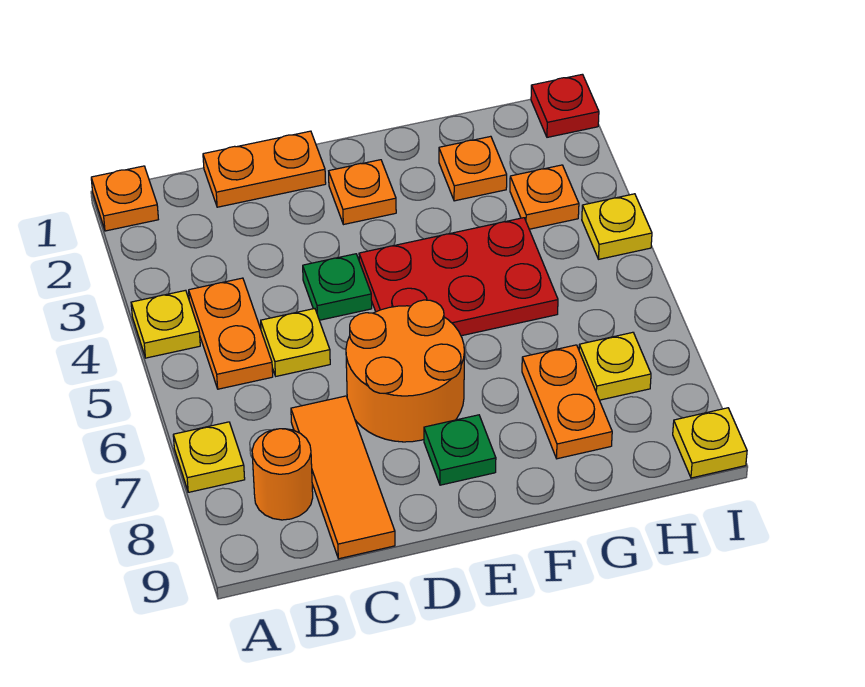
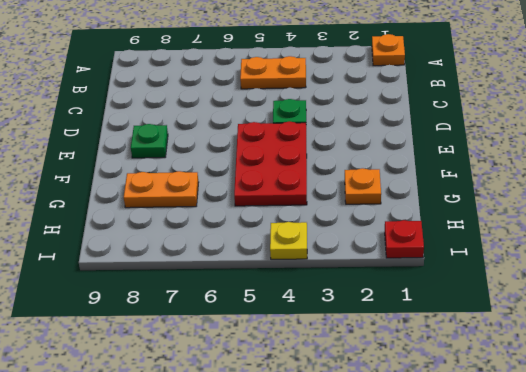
none -> yellow plate A4 level 1
none -> yellow plate A7 level 1
none -> orange round brick B8 level 1

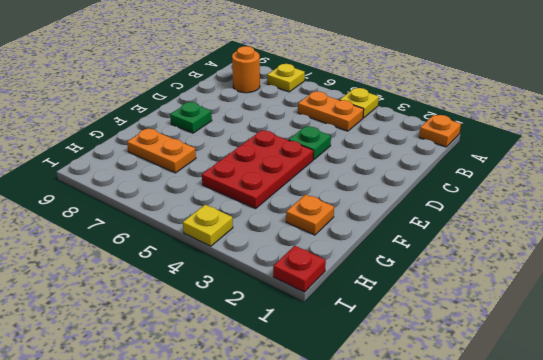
none -> orange plate C1:D1 level 1
none -> yellow plate C5 level 1
none -> orange tile C7:C9 level 1

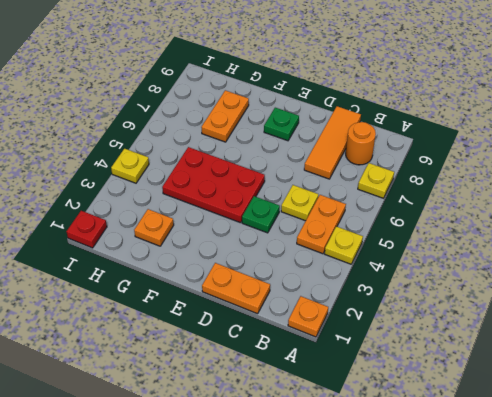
none -> orange round brick D6:E7 level 1
none -> orange plate E2 level 1
none -> orange plate H3 level 1

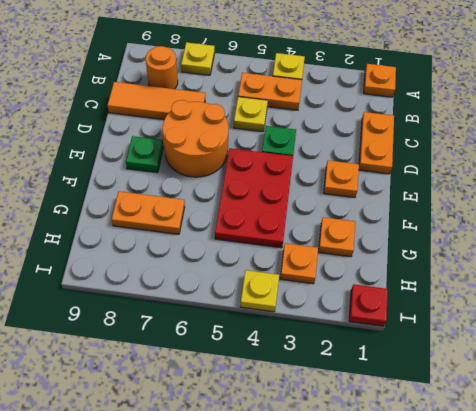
none -> yellow plate H7 level 1
none -> yellow plate I9 level 1

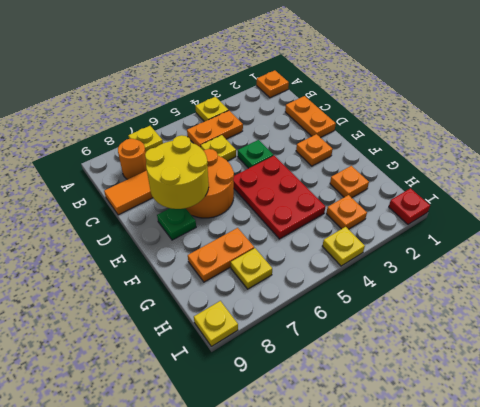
yellow round brick D7:E8 level 2 -> none

